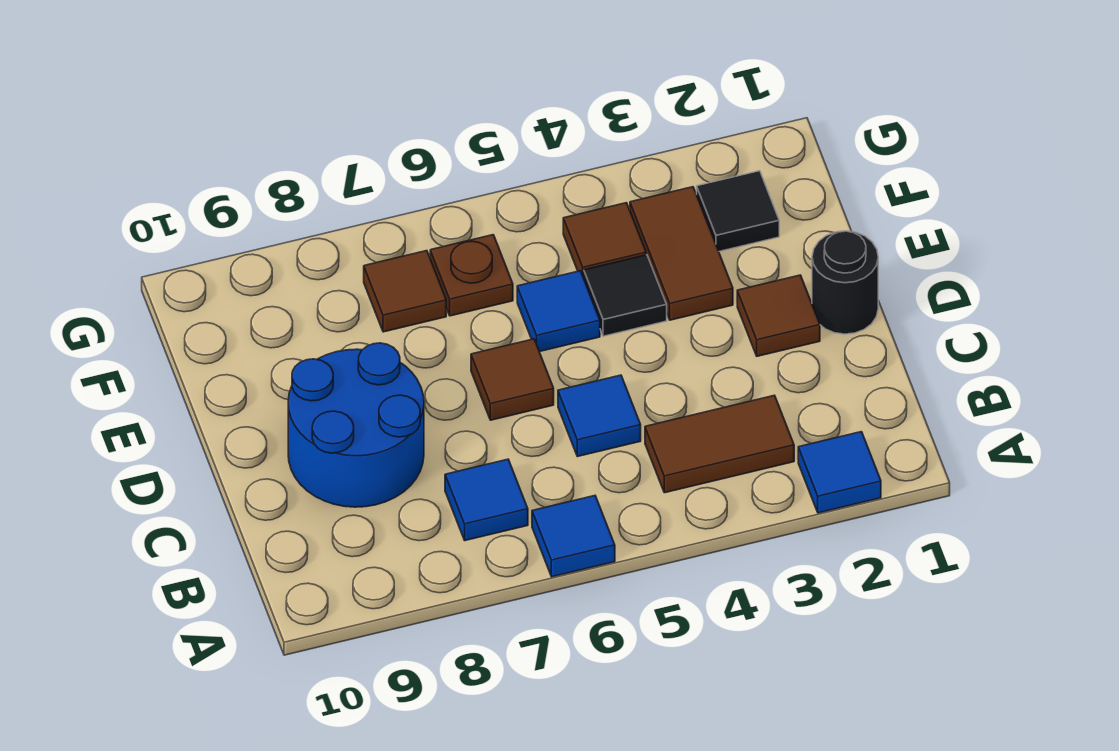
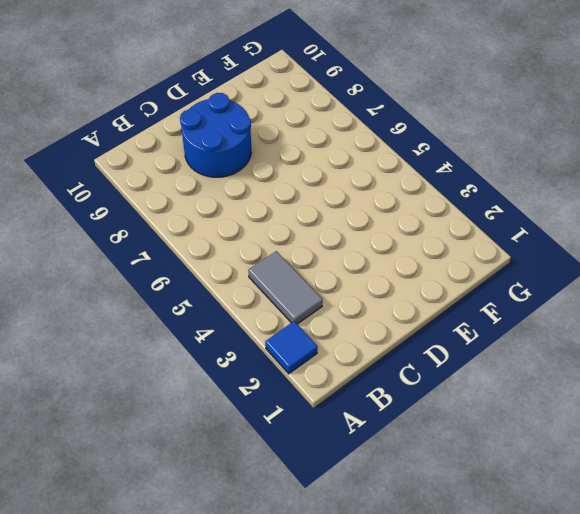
grey tile B3:B4 level 1 -> brown tile B3:B4 level 1
none -> blue tile A6 level 1
none -> blue tile B7 level 1
none -> blue tile C5 level 1

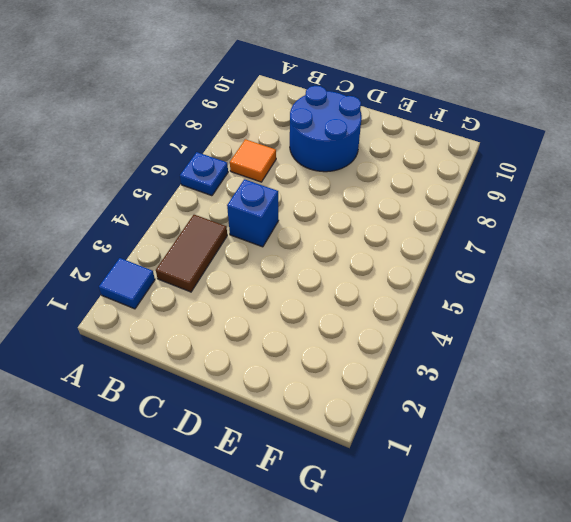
blue plate A6 level 1 -> blue tile A6 level 1
orange tile B7 level 1 -> blue tile B7 level 1
blue brick C5 level 1 -> blue tile C5 level 1
none -> black round brick D1 level 1
none -> brown tile D2 level 1
none -> brown tile D6 level 1

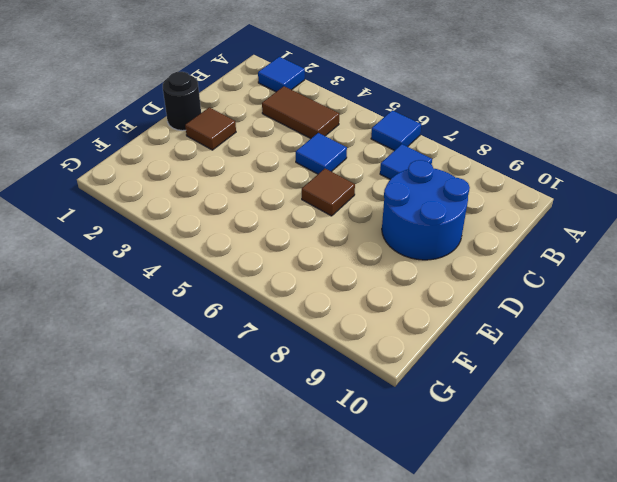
none -> brown tile E3:F3 level 1
none -> black tile E4 level 1
none -> blue tile E5 level 1

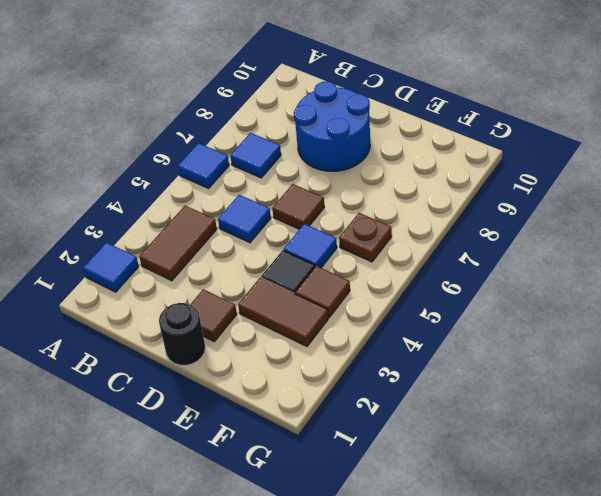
none -> black tile F2 level 1
none -> brown tile F7 level 1

